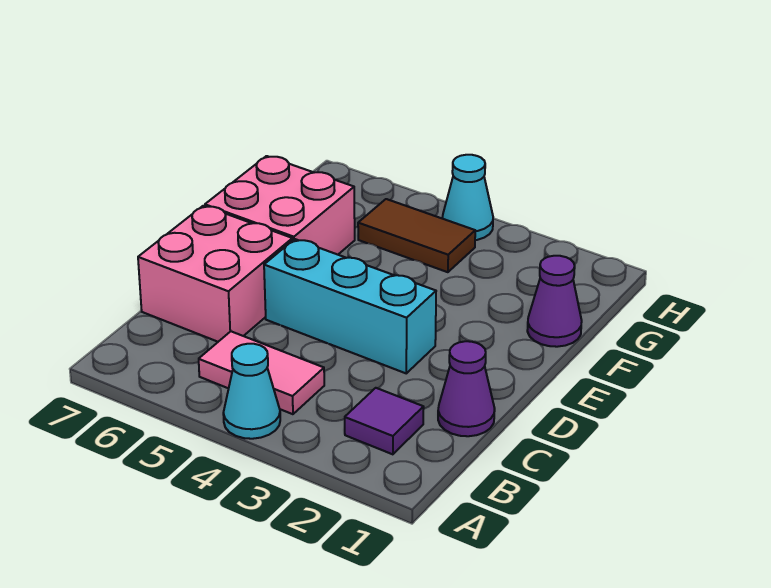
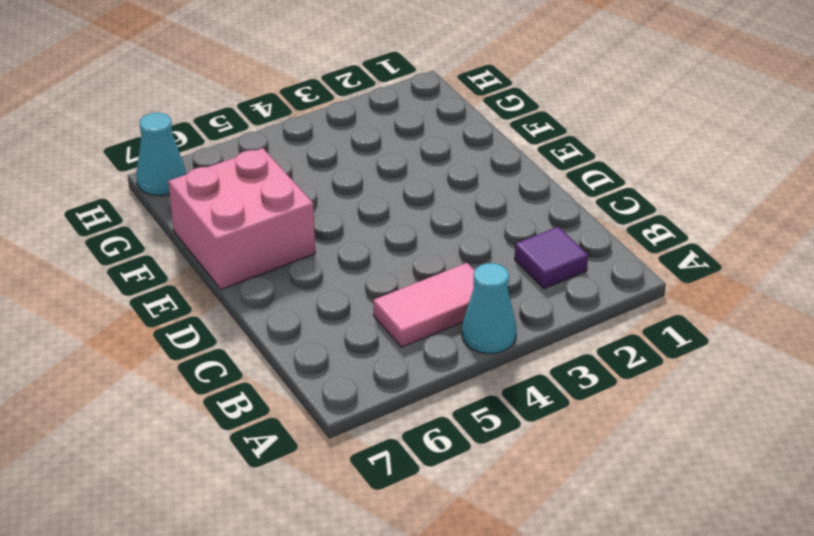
cyan cone H7 level 1 -> cyan cone H4 level 1
none -> purple cone C1 level 1
none -> pink brick C6:D7 level 1

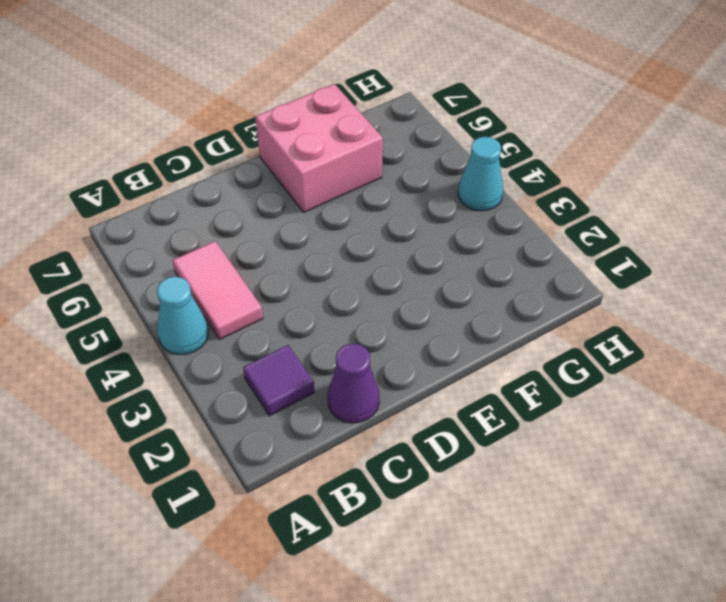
none -> pink brick C6:D7 level 1
none -> cyan brick D3:D5 level 1

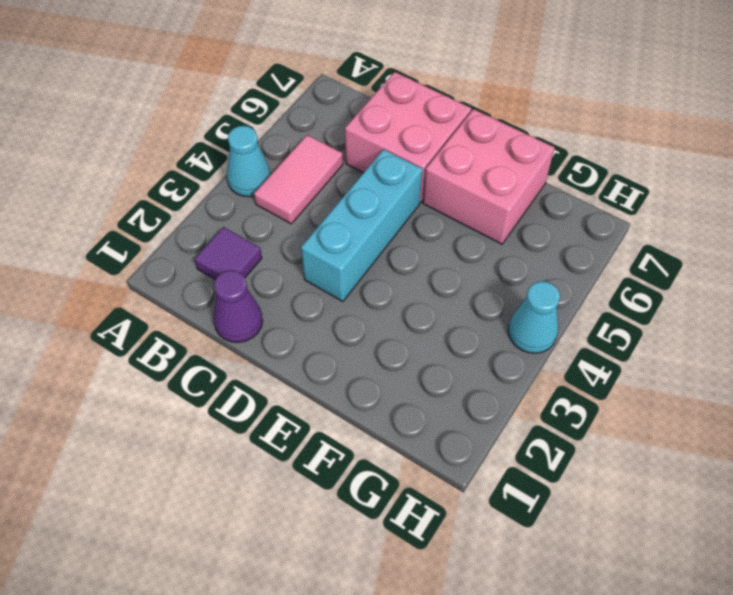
none -> purple cone F1 level 1
none -> brown tile G4:G5 level 1

